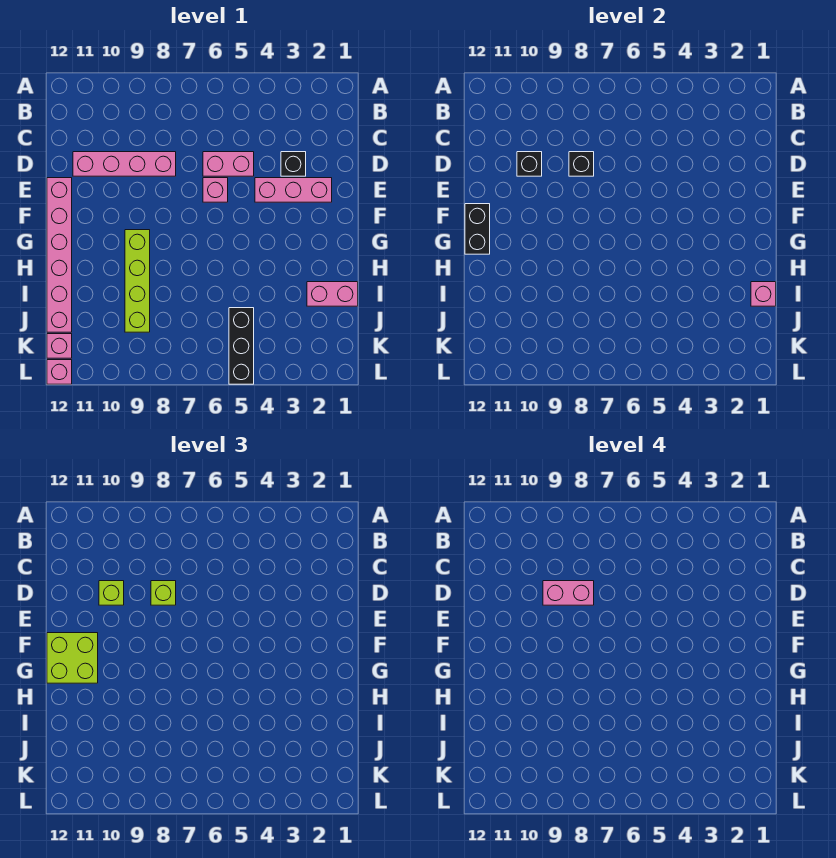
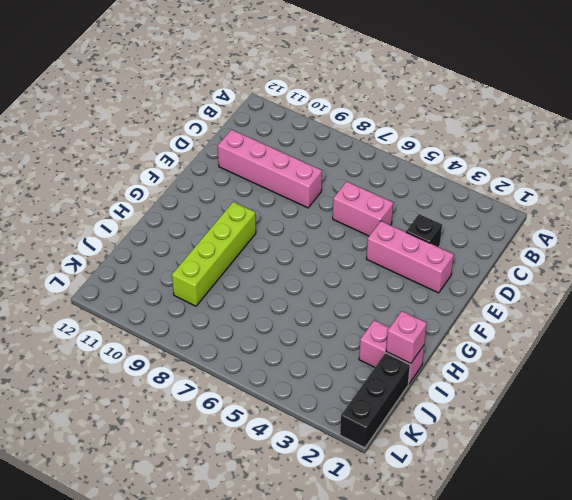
black brick J1:L1 level 1 -> black brick J5:L5 level 1
none -> pink brick E6 level 1
none -> pink brick E12:J12 level 1
none -> pink brick K12 level 1

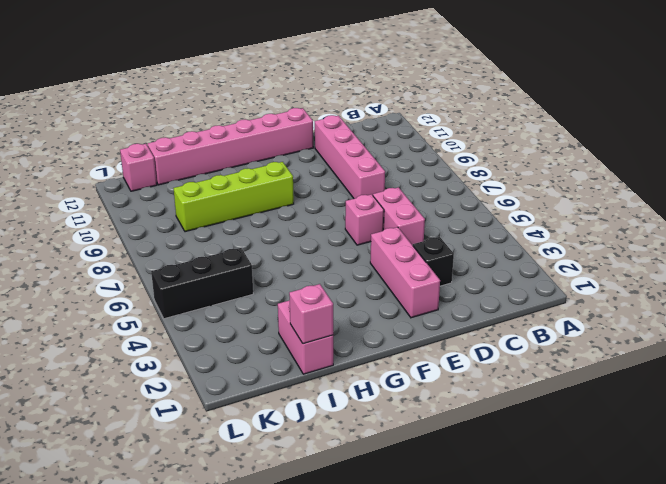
none -> pink brick L12 level 1
none -> black brick D8 level 2
none -> black brick D10 level 2

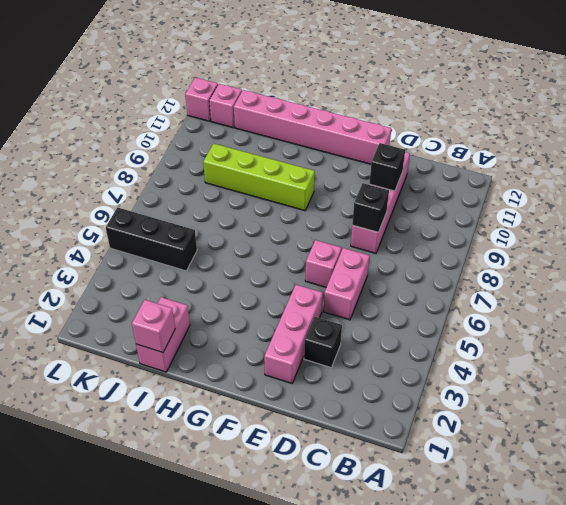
none -> black brick F12:G12 level 2
none -> lime brick D8 level 3
none -> lime brick D10 level 3

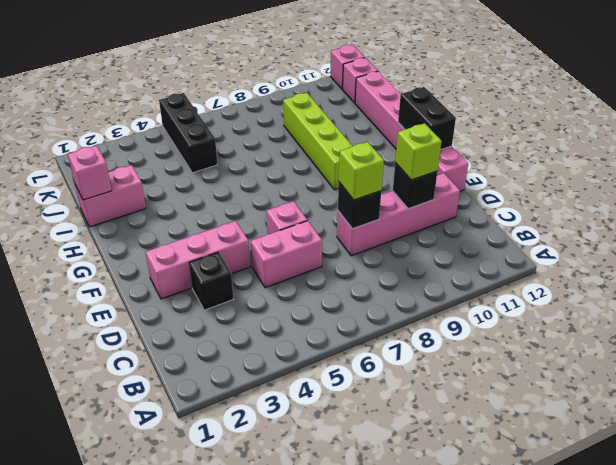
none -> lime brick F11:G12 level 3
none -> pink brick D8:D9 level 4

